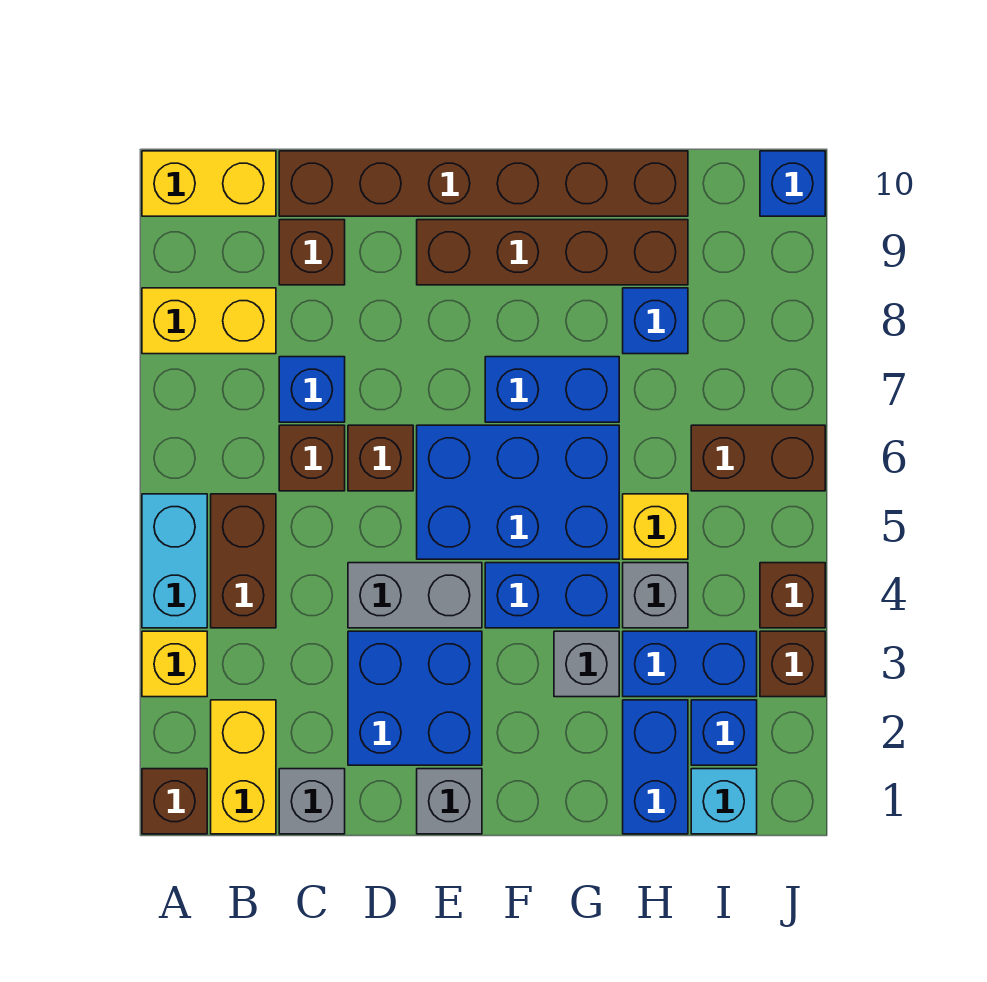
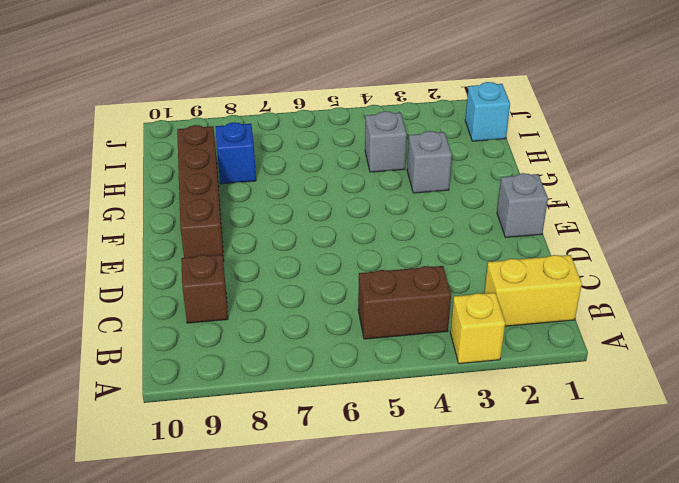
none -> brown brick A1 level 1
none -> cyan brick A4:A5 level 1
none -> yellow brick A8:B8 level 1
none -> yellow brick A10:B10 level 1

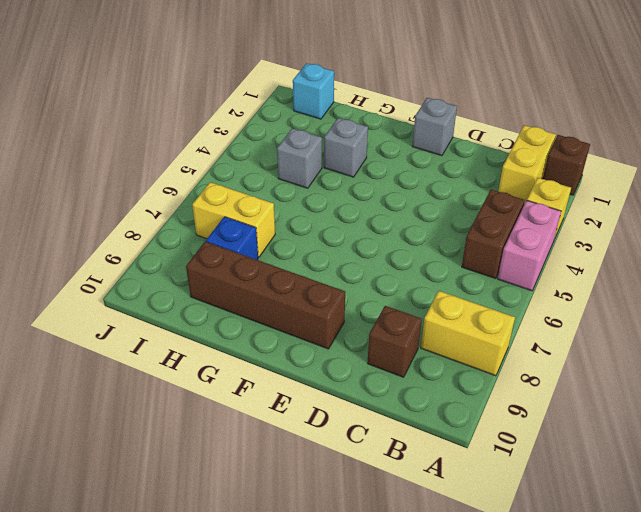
pink brick A4:A5 level 1 -> cyan brick A4:A5 level 1
yellow brick H7:I7 level 1 -> yellow brick A10:B10 level 1
none -> grey brick C1 level 1
none -> brown brick C6 level 1
none -> blue brick C7 level 1
none -> brown brick C10:H10 level 1

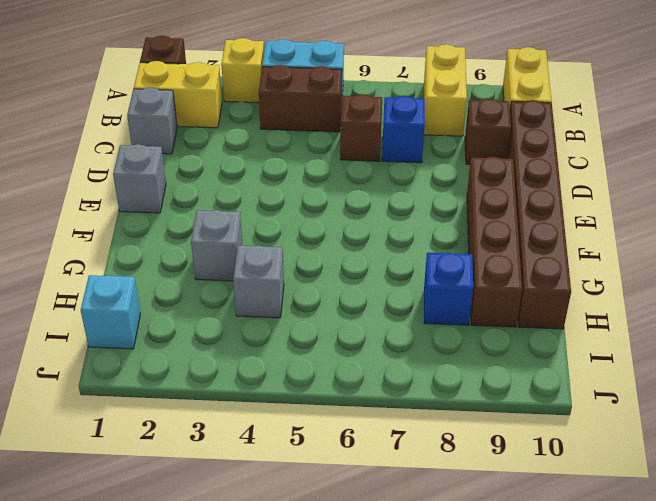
none -> blue brick D2:E3 level 1
none -> grey brick D4:E4 level 1
none -> brown brick D6 level 1
none -> blue brick E5:G6 level 1

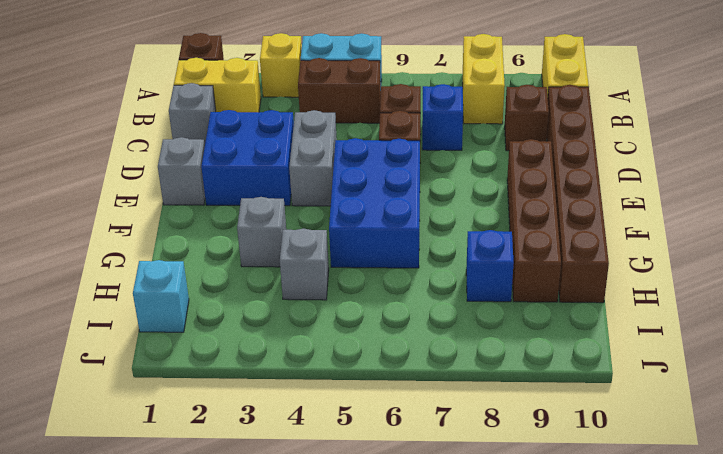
none -> blue brick F4:G4 level 1
none -> blue brick F7:G7 level 1
none -> blue brick H1:H2 level 1
none -> blue brick H3:I3 level 1

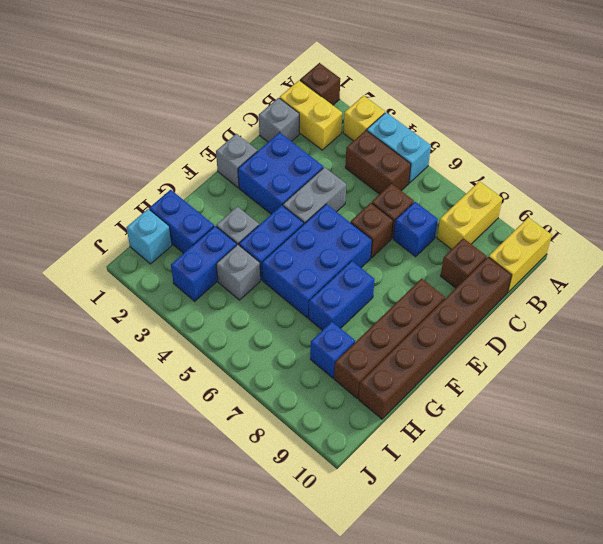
none -> yellow brick H5 level 1
none -> blue brick I2 level 1
none -> brown brick I6:J6 level 1
none -> brown brick J3 level 1

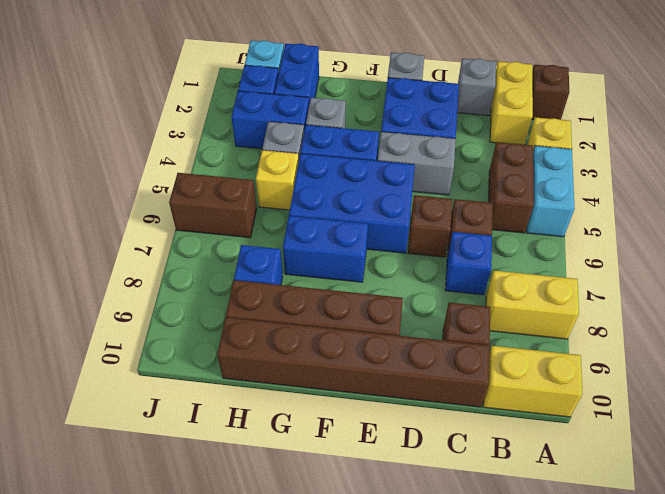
none -> brown brick J3 level 1
none -> brown brick J4 level 1
none -> blue brick J10 level 1

